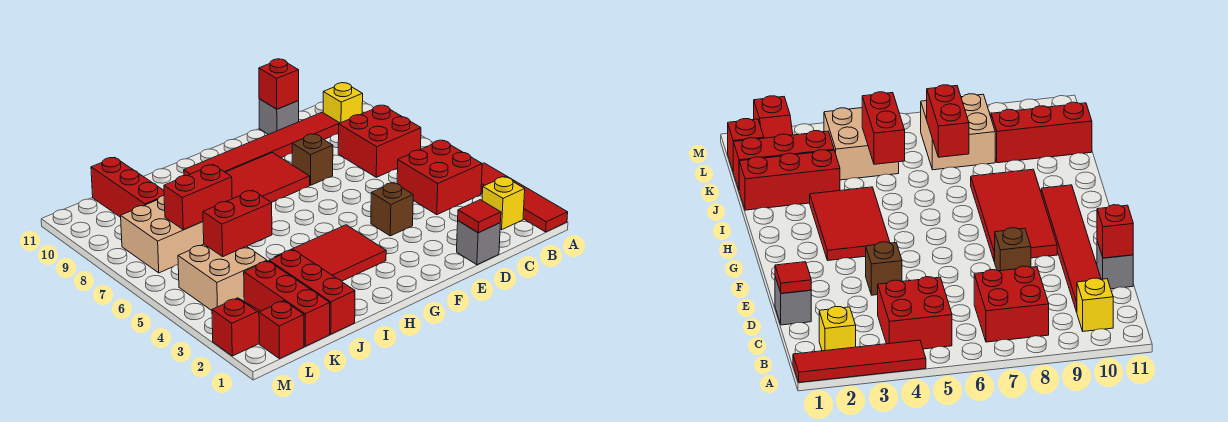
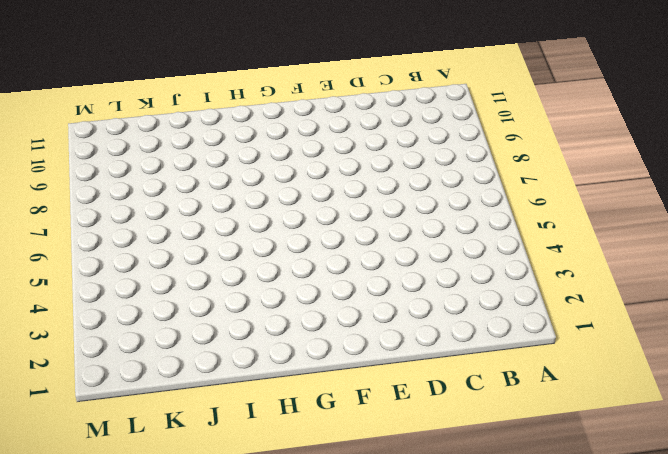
none -> red tile A1:A4 level 1
none -> yellow brick B2 level 1
none -> red brick B4:C5 level 1

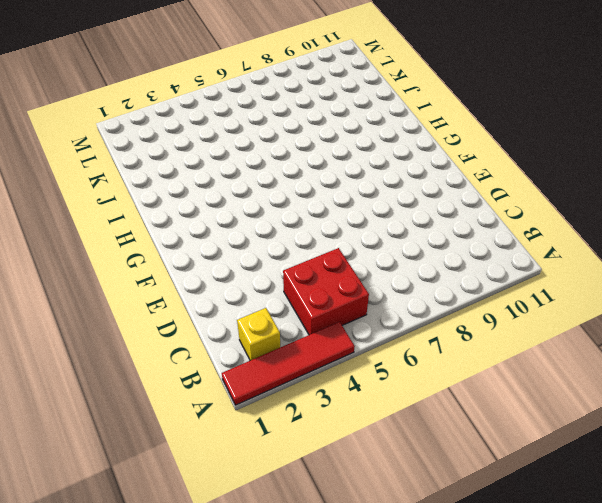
none -> red brick B7:C8 level 1
none -> yellow brick B10 level 1
none -> red tile C10:H10 level 1

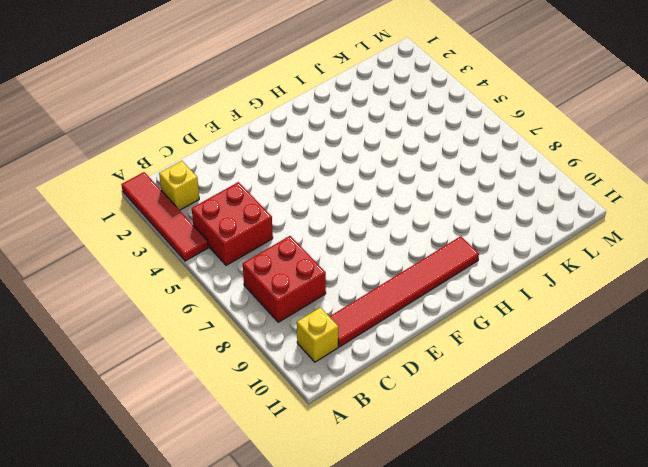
none -> grey brick D1 level 1
none -> grey brick D11 level 1
none -> brown brick E4 level 1

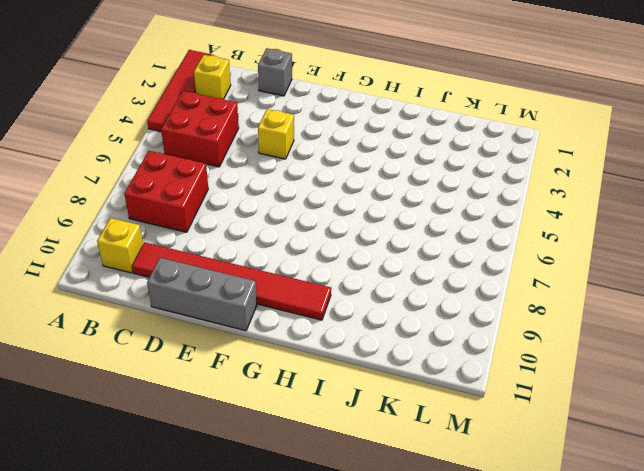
grey brick D11:F11 level 1 -> grey brick D11 level 1
yellow brick E4 level 1 -> brown brick E4 level 1
none -> brown brick E8 level 1
none -> red tile F8:I9 level 1
none -> red tile G3:I4 level 1

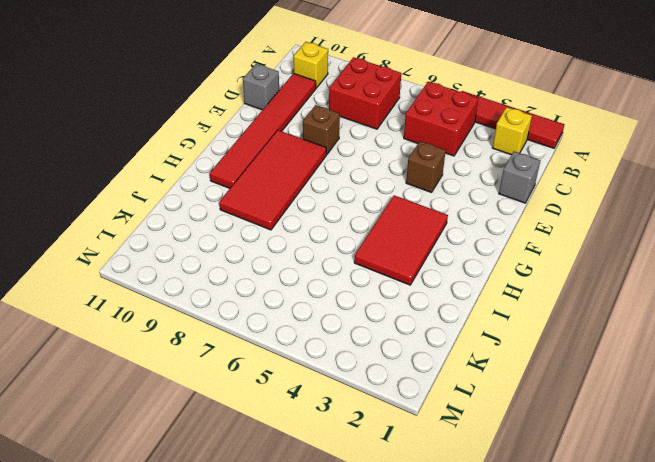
none -> red brick J1:J3 level 1
none -> red brick K1:K3 level 1
none -> tan brick K4:L5 level 1

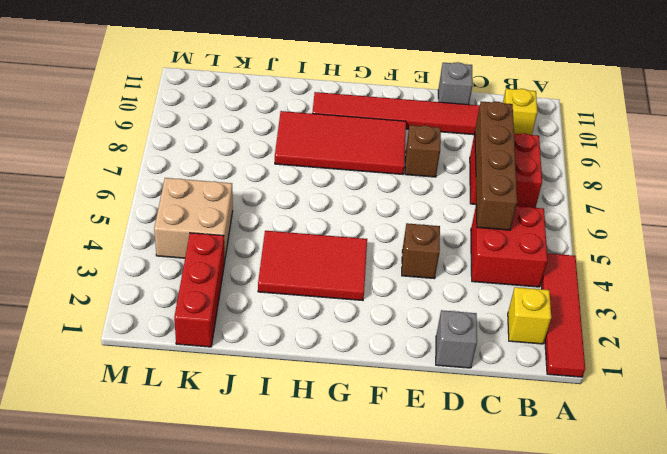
brown brick C5:C8 level 2 -> none
none -> red brick J1:J3 level 1
none -> tan brick K7:L8 level 1
none -> red brick K9:K11 level 1

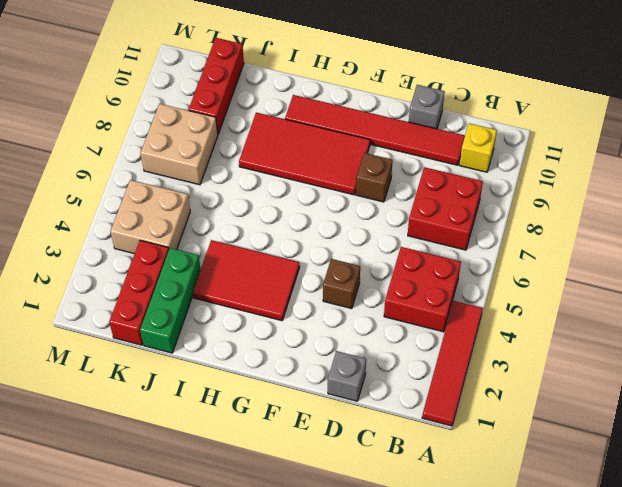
green brick J1:J3 level 1 -> red brick J1:J3 level 1
none -> yellow brick B2 level 1
none -> red brick L1 level 1
none -> red slope L2:M2 level 1 top M

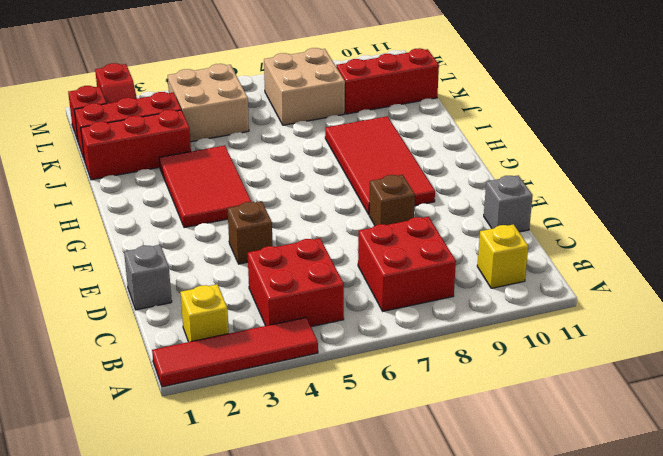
none -> red tile C10:H10 level 1
none -> red tile D1 level 2
none -> red brick D11 level 2

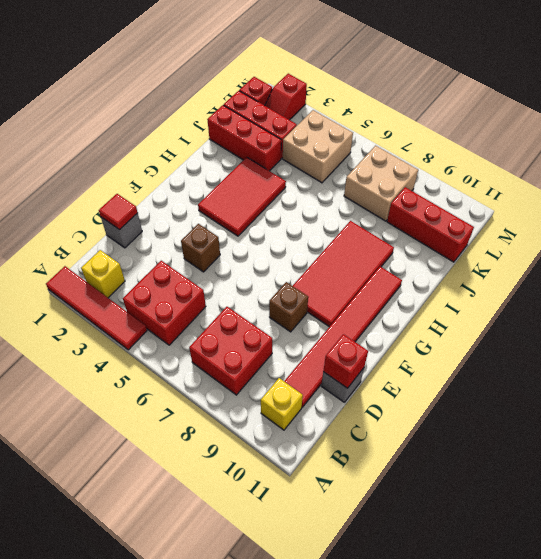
none -> red brick J5:K5 level 2
none -> red brick J7:K7 level 2

